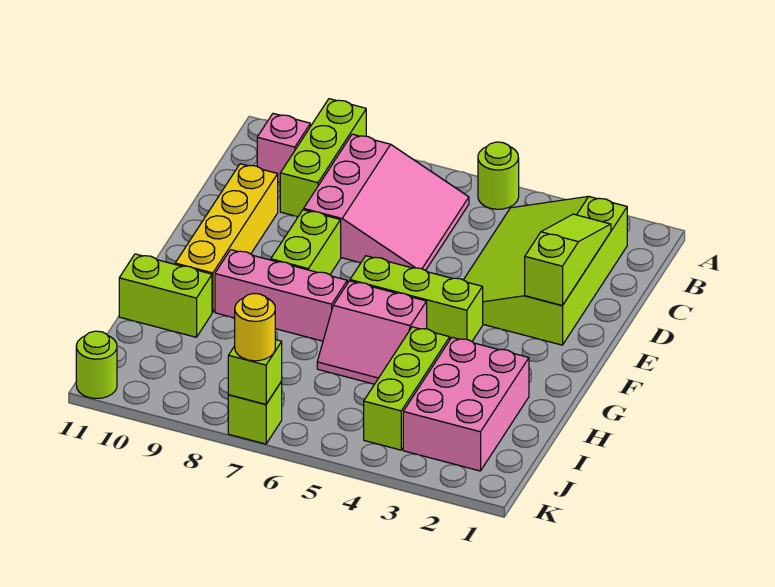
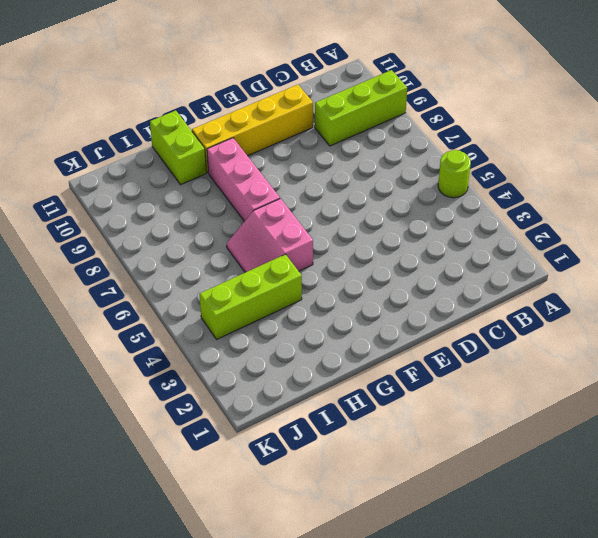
none -> lime slope B2:E4 level 1 top 2
none -> pink slope B6:D8 level 1 top 8
none -> pink brick B10 level 1

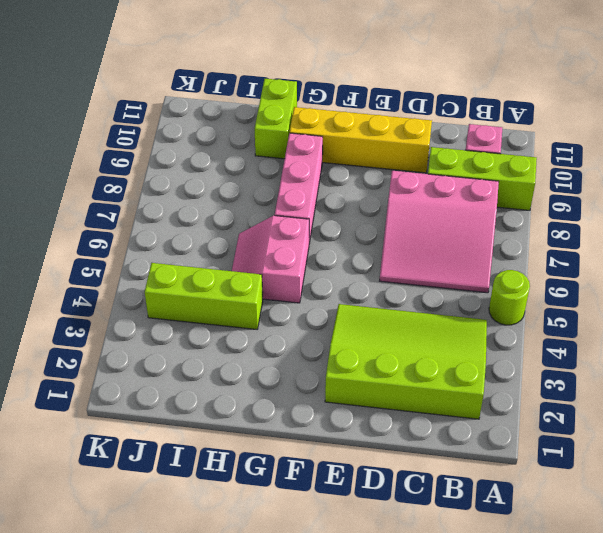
none -> lime brick E8:F8 level 1
none -> lime brick F4:F6 level 1
none -> pink brick H2:J3 level 1

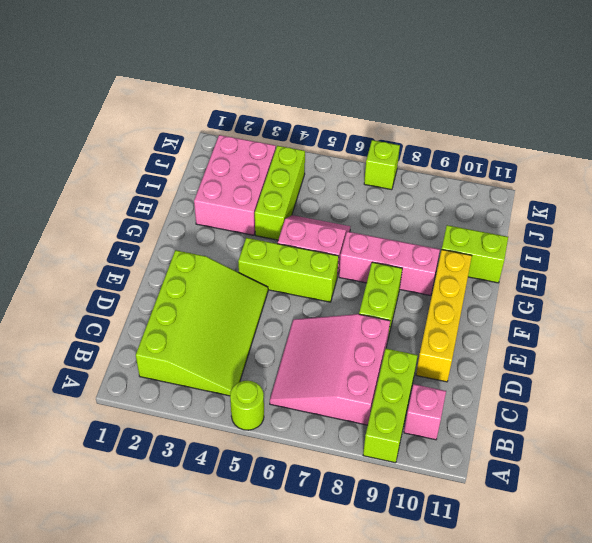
none -> lime round brick K11 level 1
none -> lime slope C2:E2 level 2 top E
none -> lime brick K7 level 2

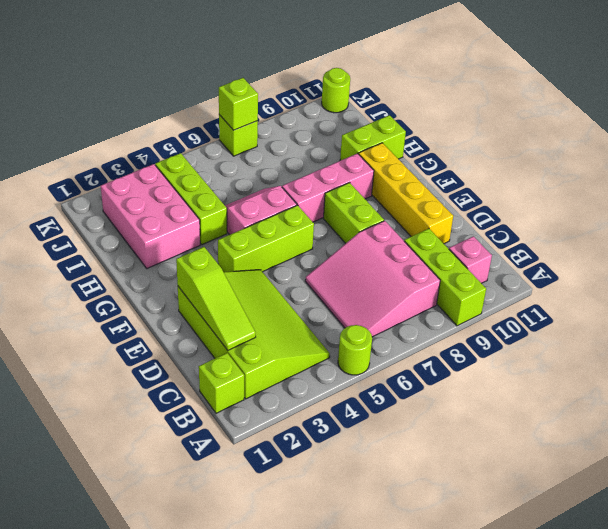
lime brick B1 level 1 -> none
none -> yellow round brick K7 level 3

